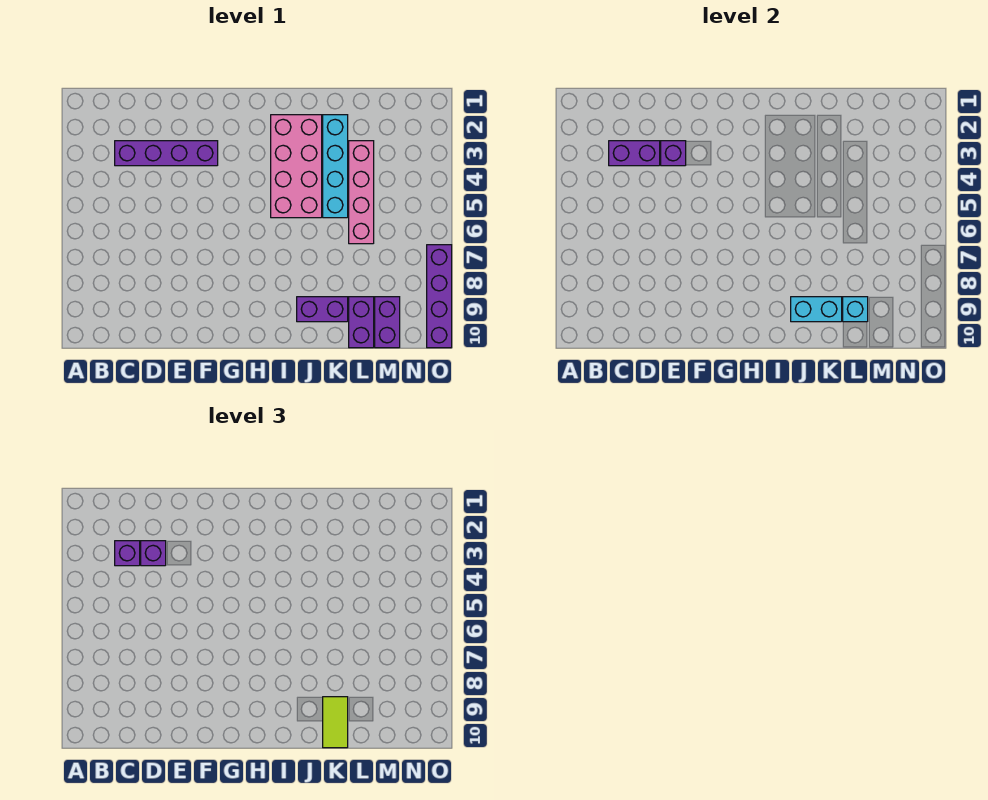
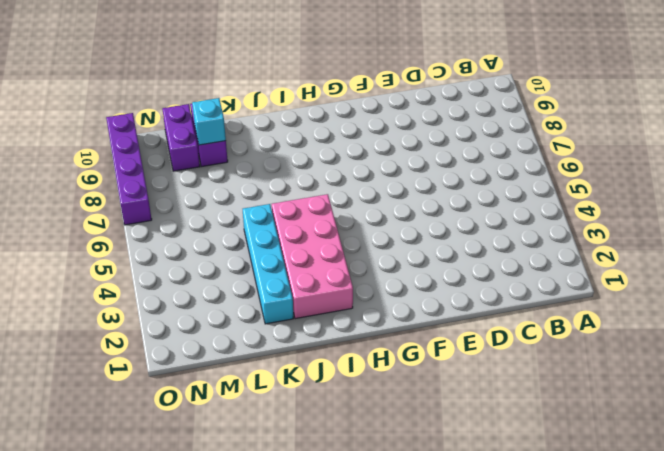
none -> purple brick C3:F3 level 1
none -> purple brick J9:K9 level 1
none -> pink brick L3:L6 level 1

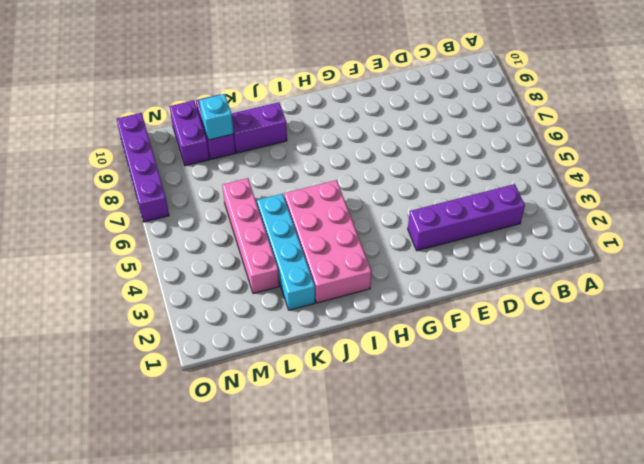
none -> purple brick C3:D3 level 2
none -> purple brick E3 level 2
none -> cyan brick J9:K9 level 2

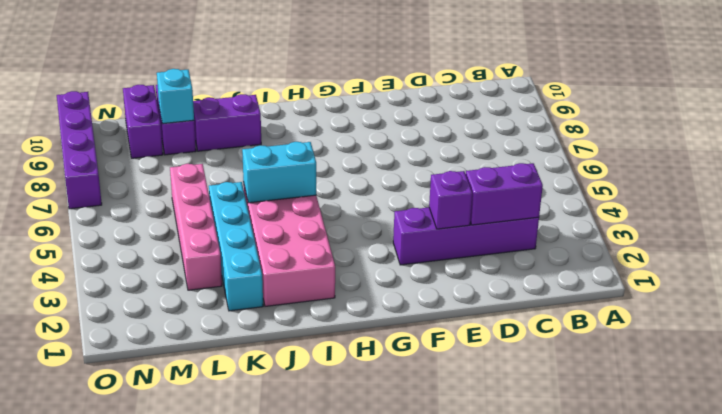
cyan brick I5:J5 level 2 -> cyan brick J9:K9 level 2
none -> purple brick C3 level 3
none -> purple brick D3 level 3
none -> lime tile K9:K10 level 3

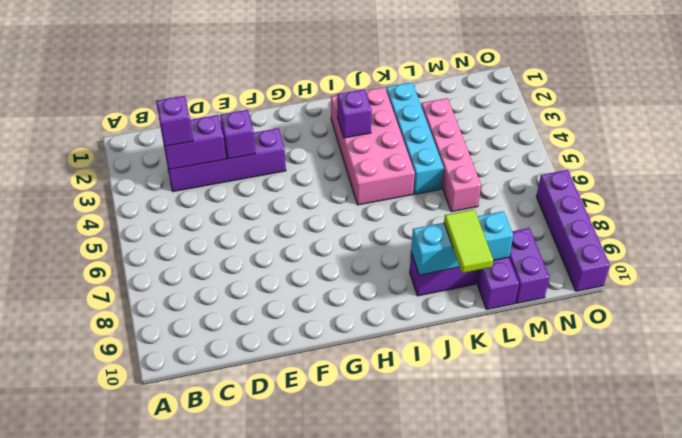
purple brick I3 level 2 -> purple brick D3 level 3

